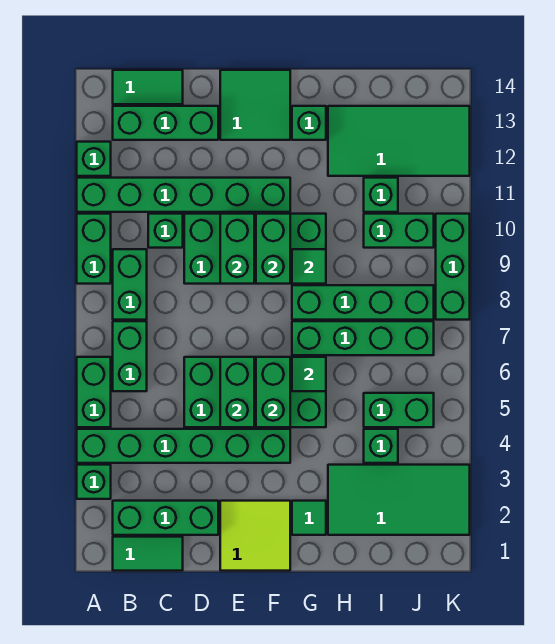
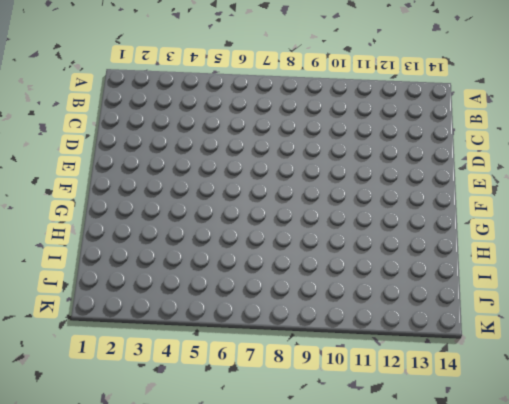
none -> green brick A3 level 1
none -> green brick A4:F4 level 1
none -> green brick A5:A6 level 1
none -> green brick A9:A10 level 1

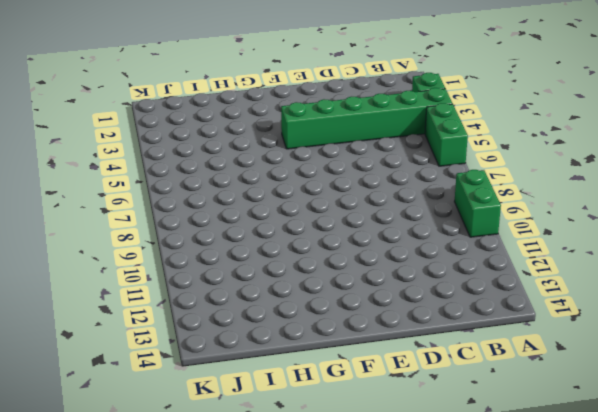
none -> green brick A11:F11 level 1
none -> green brick A12 level 1
none -> green tile B1:C1 level 1
none -> green brick B2:D2 level 1

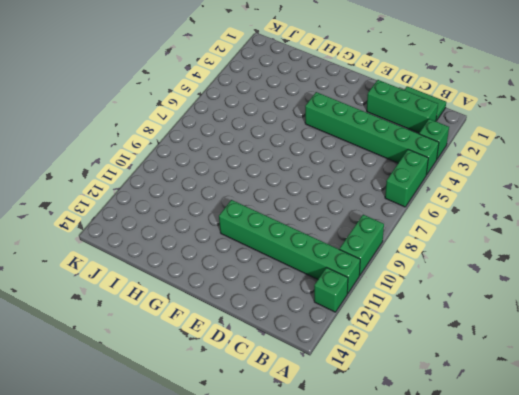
none -> green brick B6:B7 level 1
none -> green brick B8:B9 level 1
none -> green brick B13:D13 level 1
none -> green tile B14:C14 level 1

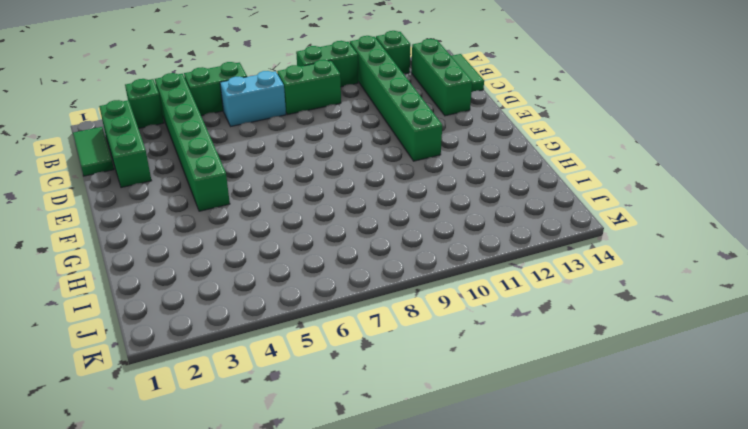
cyan brick B6:B7 level 1 -> green brick B6:B7 level 1
none -> green brick C10 level 1
none -> green brick D5:G6 level 1
none -> green brick D9:G10 level 1
none -> lime tile E1:F2 level 1

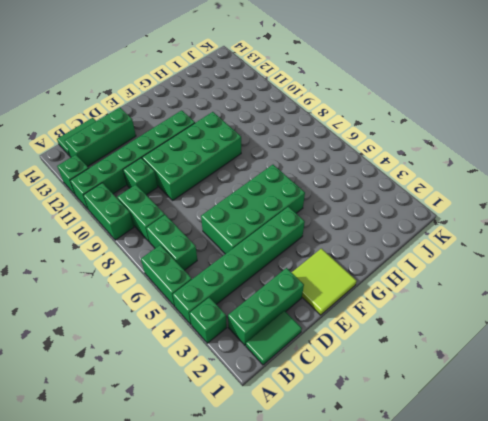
none -> green tile E13:F14 level 1
none -> green tile G2 level 1
none -> green brick G7:J7 level 1
none -> green brick G8:J8 level 1

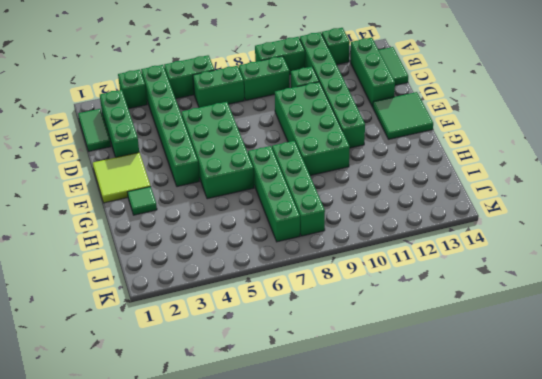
none -> green brick G13 level 1
none -> green tile H2:K3 level 1
none -> green tile H12:K13 level 1
none -> green brick I4 level 1

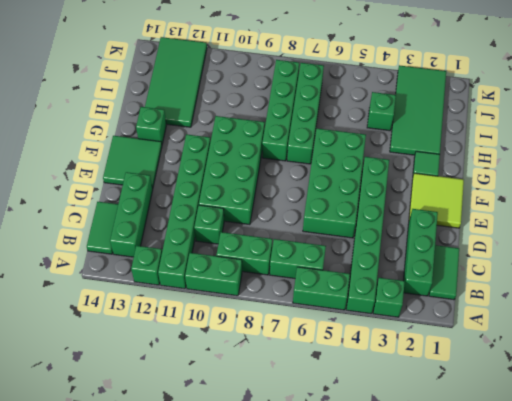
none -> green brick I5:J5 level 1
none -> green brick I10:J10 level 1
none -> green brick I11 level 1
none -> green brick K8:K10 level 1

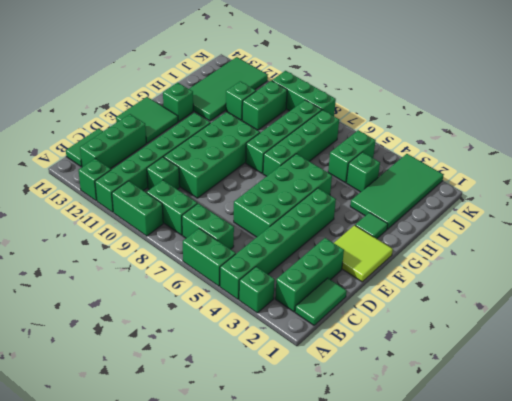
none -> green brick E5:E6 level 2
none -> green brick E9:E10 level 2
none -> green brick F5:F6 level 2
none -> green brick F9:F10 level 2

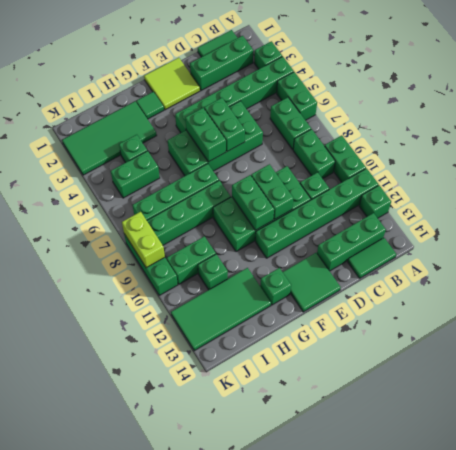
lime brick K8:K9 level 2 -> none
none -> green tile G6 level 2
none -> green tile G9 level 2

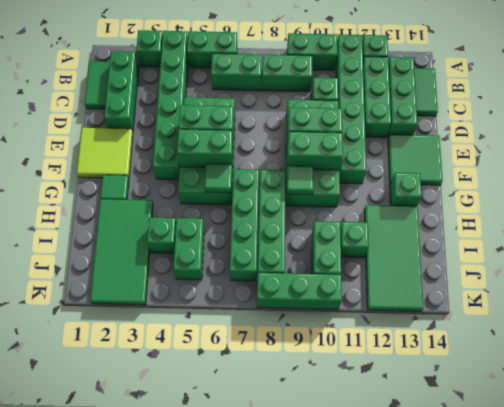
green brick B12:D12 level 1 -> none

